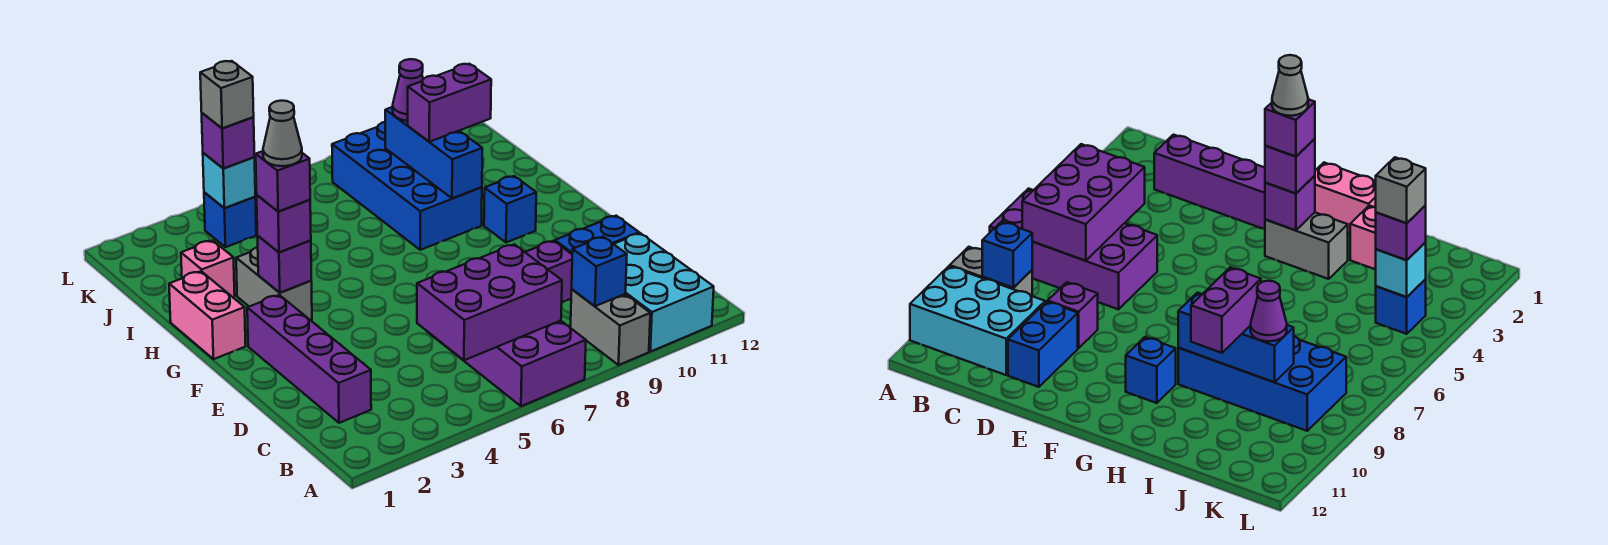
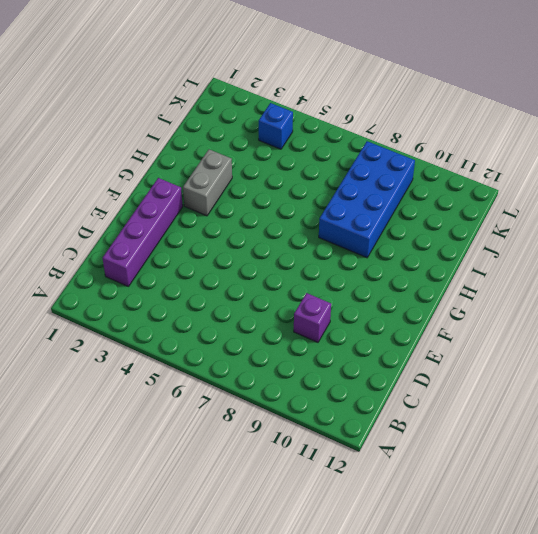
none -> purple brick A6:D7 level 1
none -> grey brick A9:B9 level 1
none -> cyan brick A10:C11 level 1

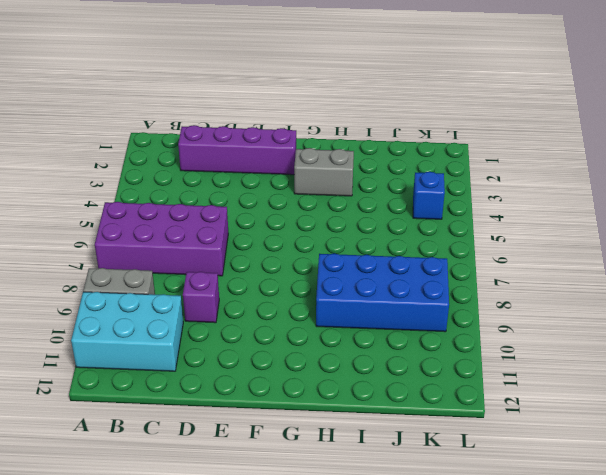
none -> blue brick D10:D11 level 1
none -> pink brick G1:H1 level 1
none -> blue brick G10 level 1

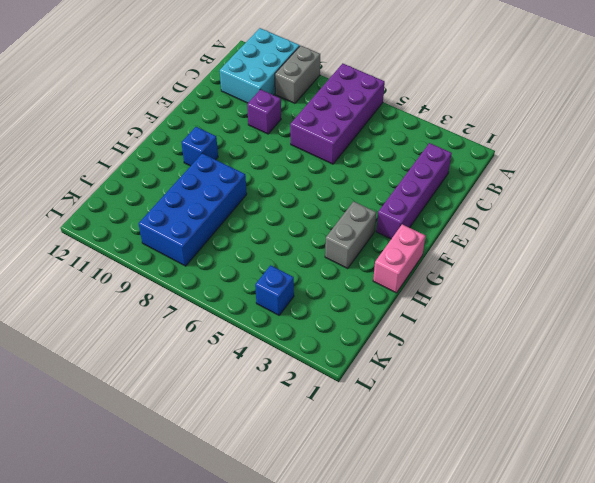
none -> blue brick D10:D11 level 1
none -> pink brick I2 level 1
none -> purple brick B5:C7 level 2

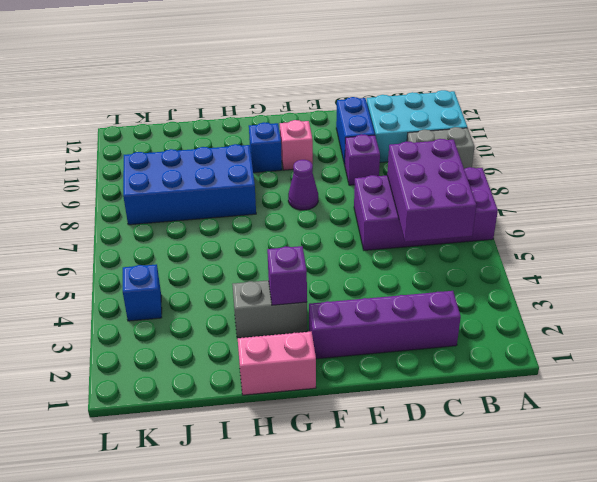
purple cone F8 level 1 -> purple cone J9 level 3
pink brick F10 level 1 -> pink brick I2 level 1
none -> blue brick B9 level 2
none -> blue brick H9:J9 level 2
none -> cyan brick K4 level 2

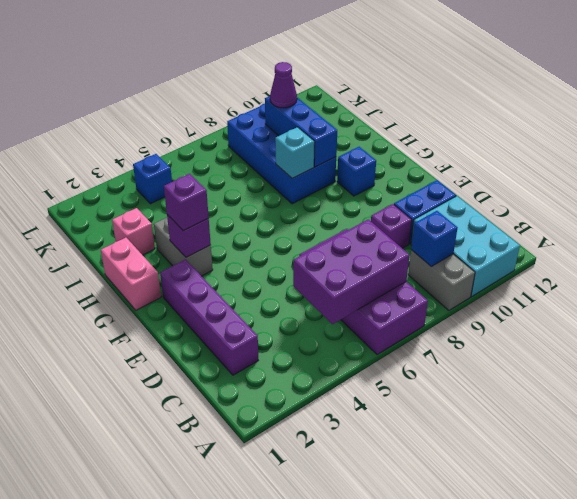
cyan brick H8 level 2 -> cyan brick K4 level 2
none -> purple brick I9:I10 level 3
none -> purple brick K4 level 3
none -> purple brick G3 level 4

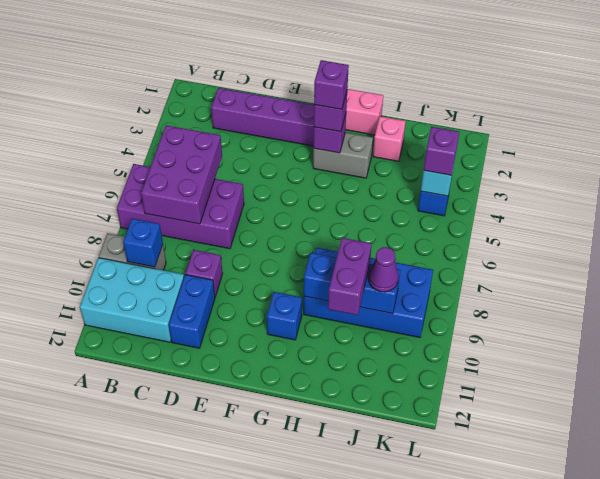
none -> grey brick K4 level 4
none -> grey cone G3 level 5

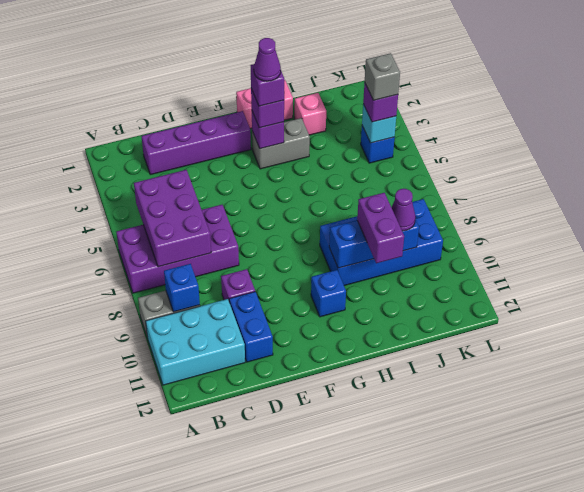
purple cone G3 level 5 -> grey cone G3 level 5

